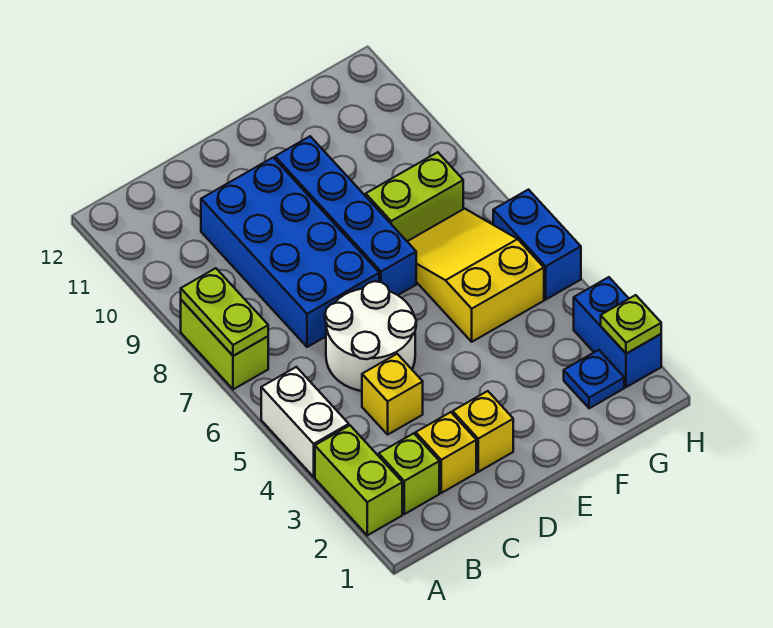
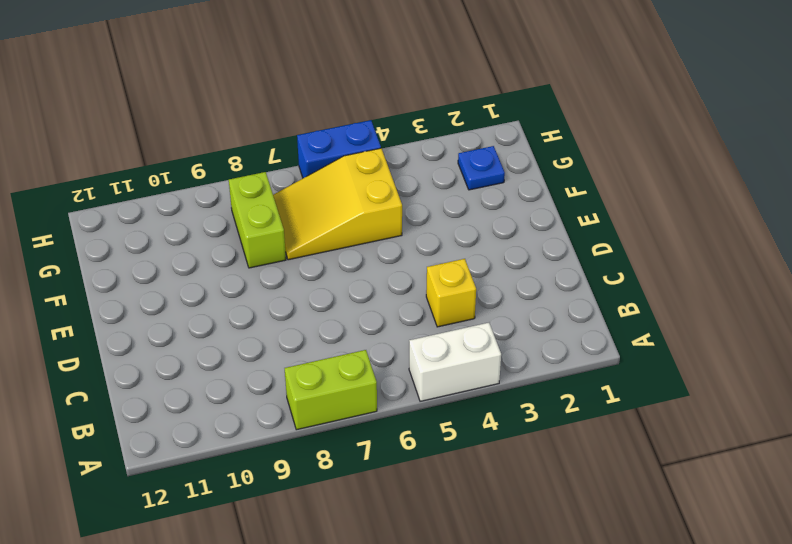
none -> lime brick A2:A3 level 1
none -> lime brick B2 level 1
none -> yellow brick C2 level 1

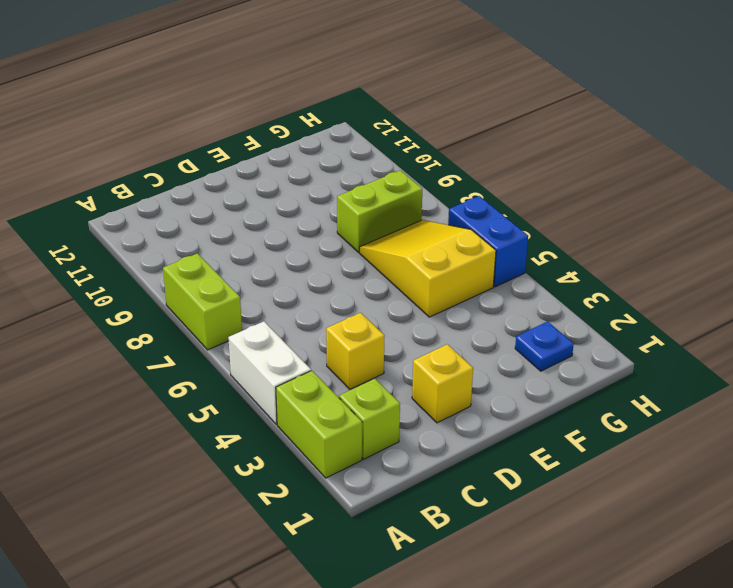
none -> yellow brick C2 level 1
none -> white round brick C5:D6 level 1
none -> blue brick C7:D10 level 1

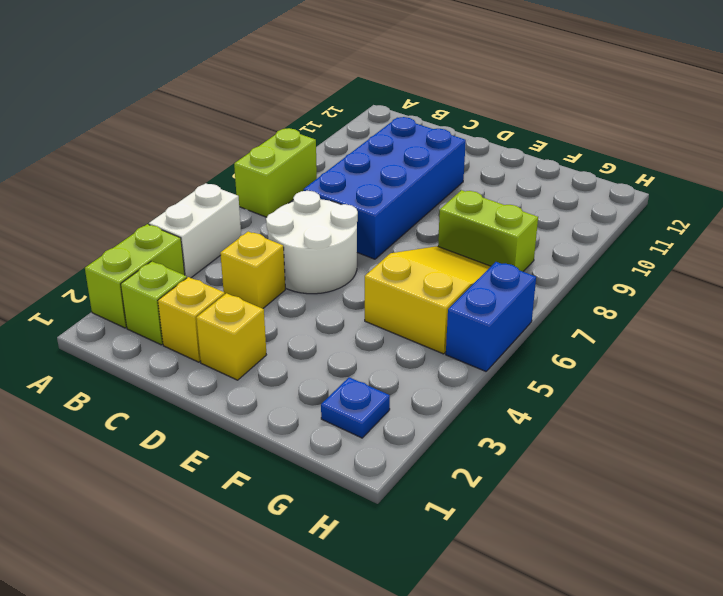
none -> blue brick E7:E10 level 1
none -> blue brick H2:H3 level 1
none -> lime plate A7:A8 level 2

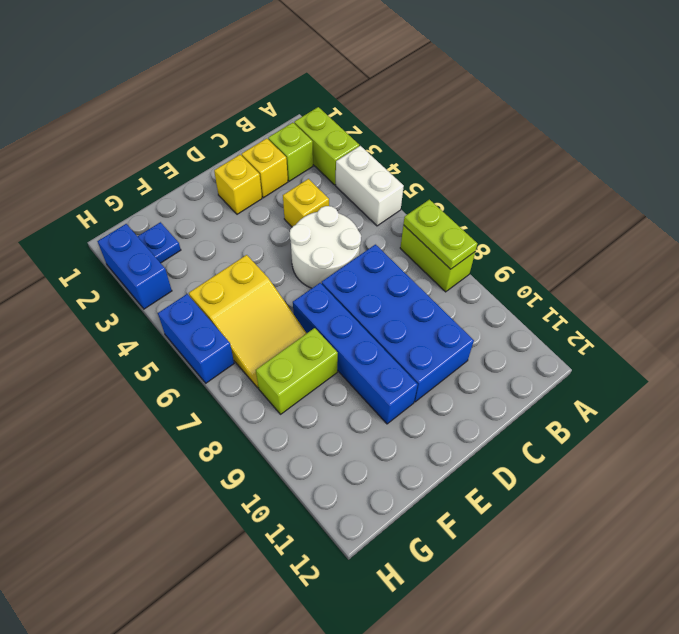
none -> lime plate H2 level 2

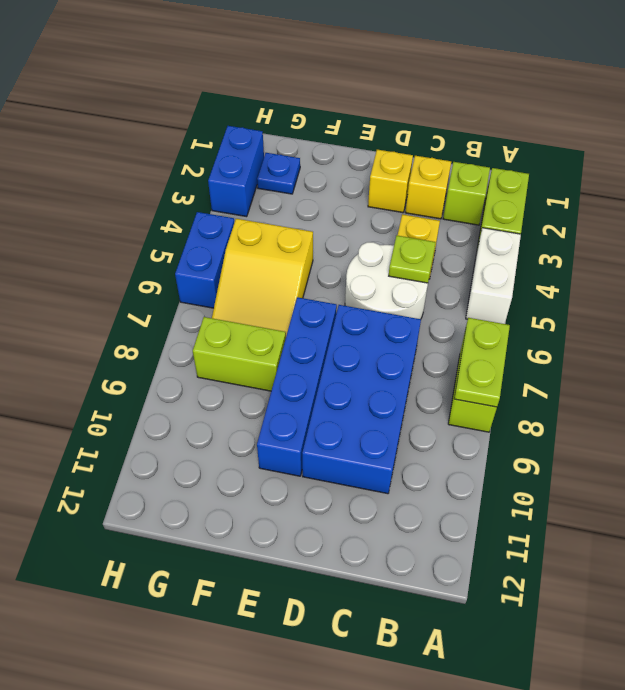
lime plate C5 level 2 -> lime plate H2 level 2

